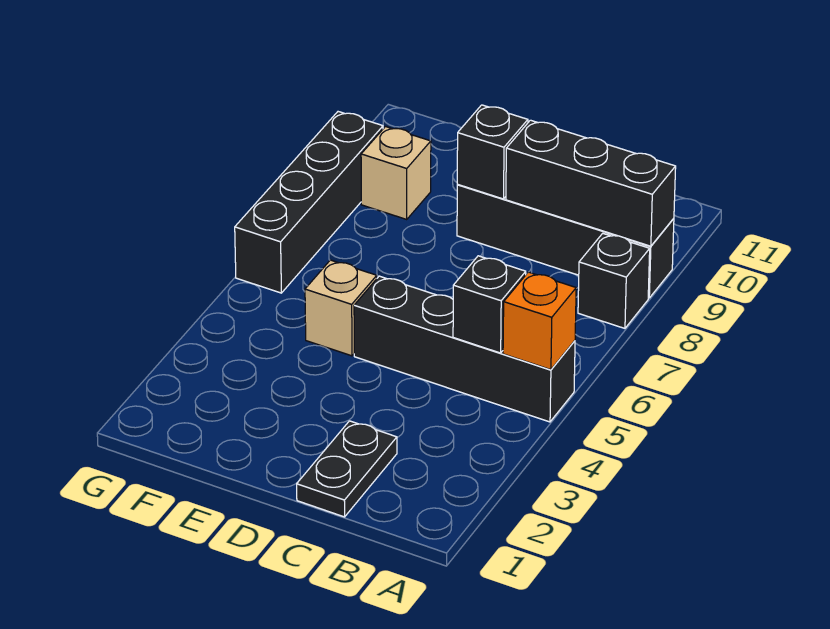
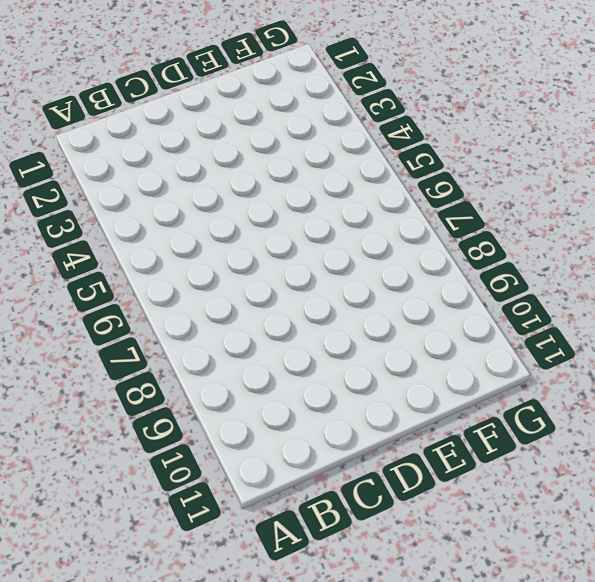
none -> black brick A5:D5 level 1
none -> black brick A8 level 1

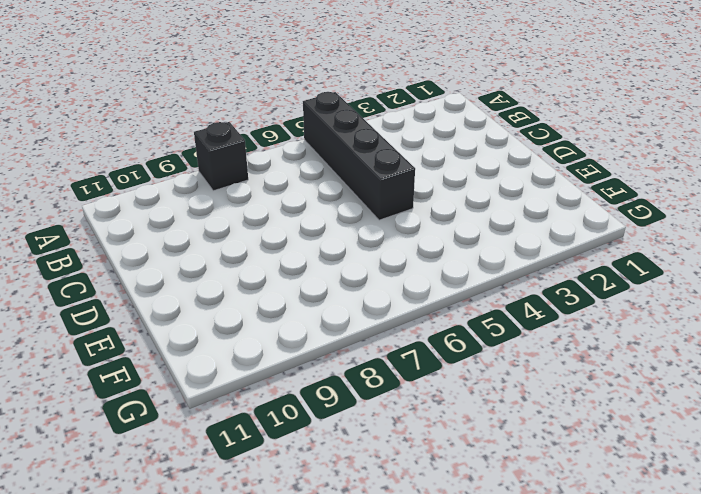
none -> black brick A9:D9 level 1
none -> black plate C1:C2 level 1

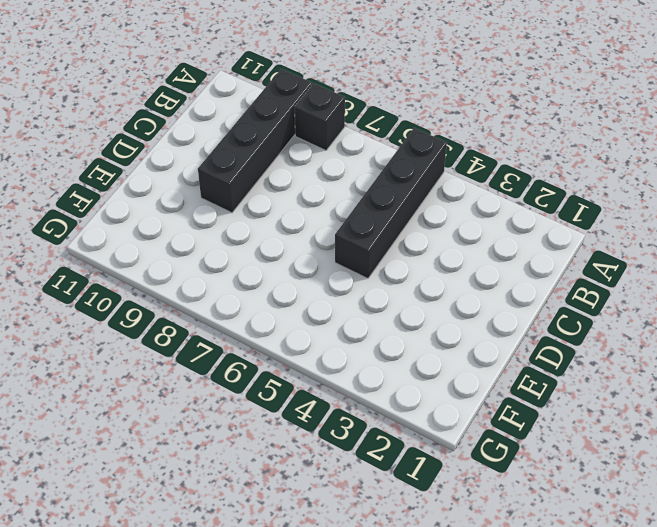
none -> black plate C1:C2 level 1
none -> tan brick E5 level 1

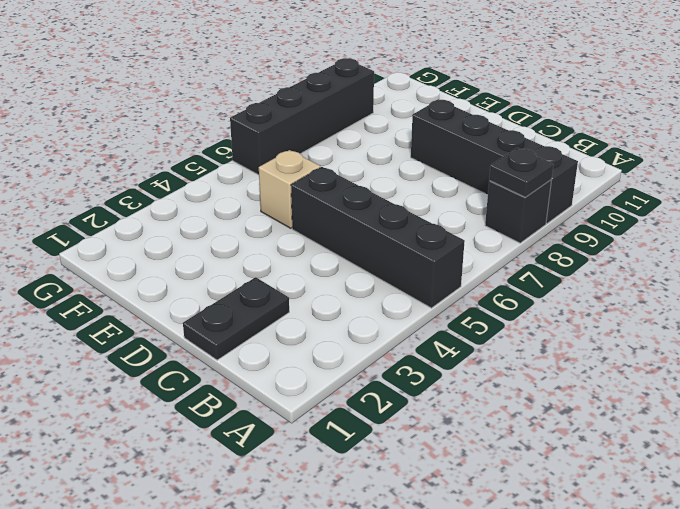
black plate A8 level 2 -> none
none -> tan brick F9 level 1
none -> orange brick A5 level 2

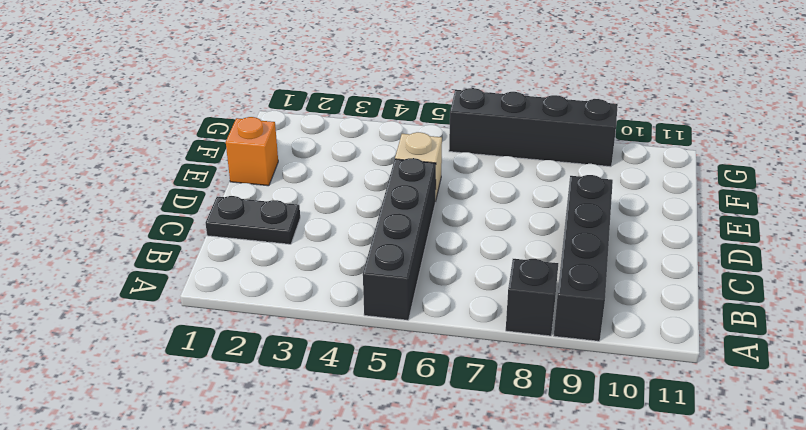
orange brick E1 level 1 -> orange brick A5 level 2
none -> tan brick F9 level 1
none -> black brick A9:C9 level 2

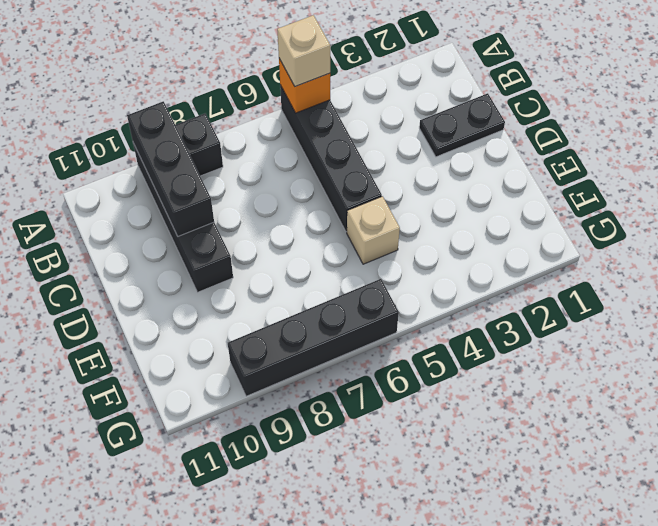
tan brick A5 level 3 -> tan brick F9 level 1
none -> black brick B5 level 2
none -> black brick D9 level 2

